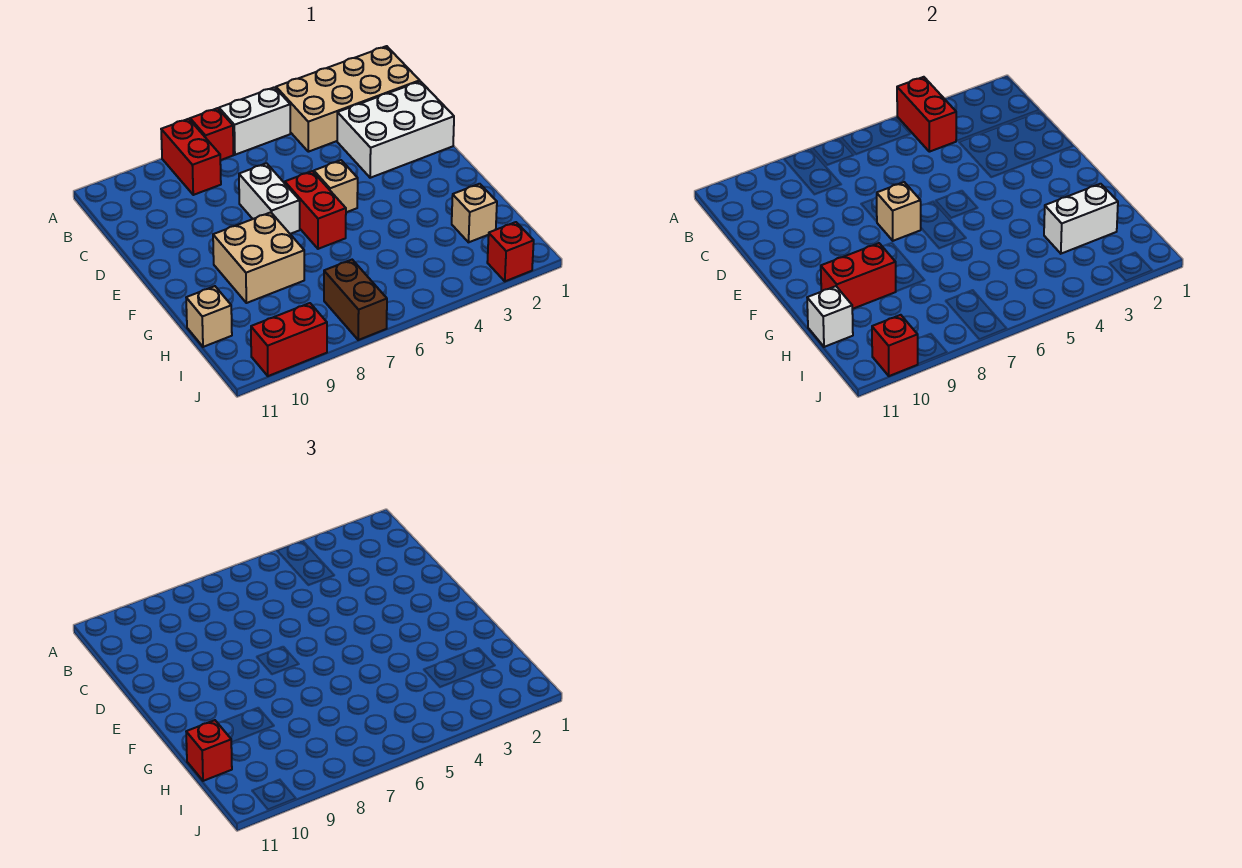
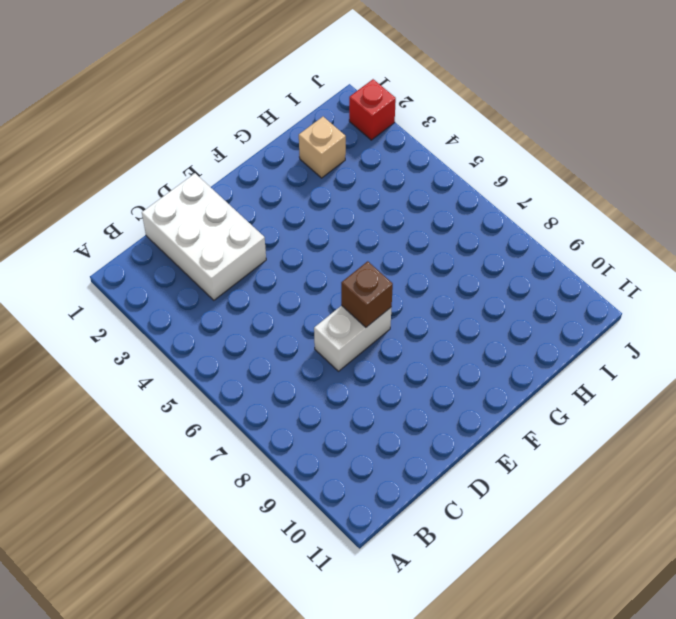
brown brick E7 level 2 -> tan brick E7 level 2
none -> tan brick A1:B4 level 1
none -> white brick A5:A6 level 1
none -> red brick A7 level 1

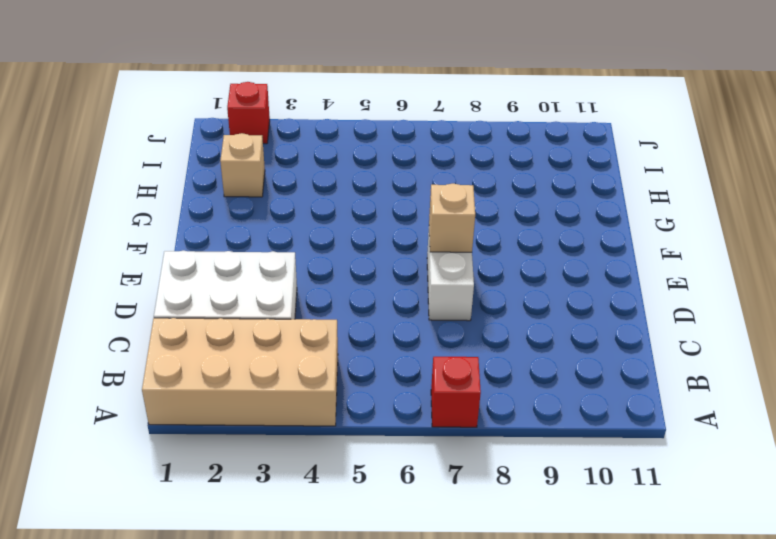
none -> white brick A5:A6 level 1
none -> red brick A8:B8 level 1
none -> tan brick E5 level 1

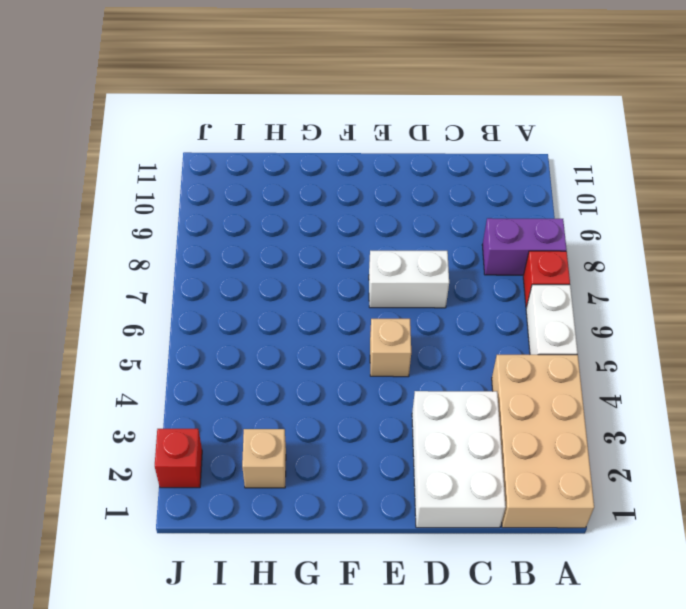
purple brick A8:B8 level 1 -> red brick A8:B8 level 1
none -> red brick E6:F6 level 1
none -> tan brick F8:G9 level 1
none -> tan brick H11 level 1

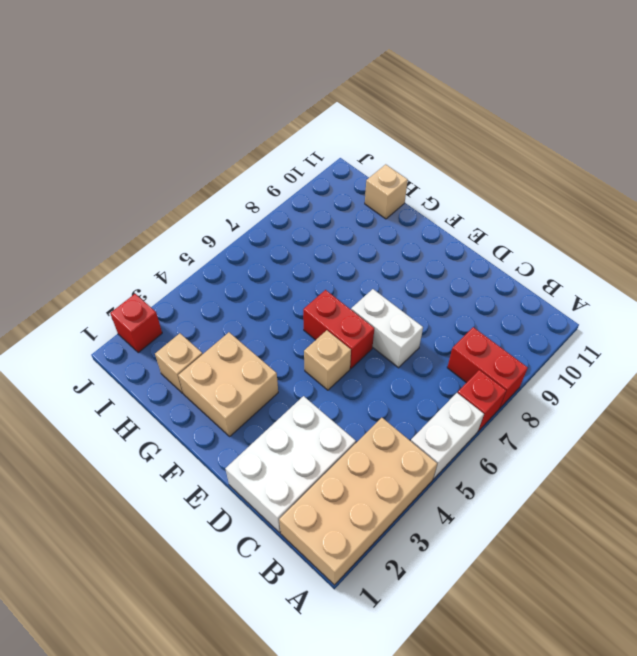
tan brick F2:G3 level 1 -> tan brick F8:G9 level 1
none -> brown brick I7:J7 level 1
none -> red brick J9:J10 level 1
none -> red brick A4:B4 level 2

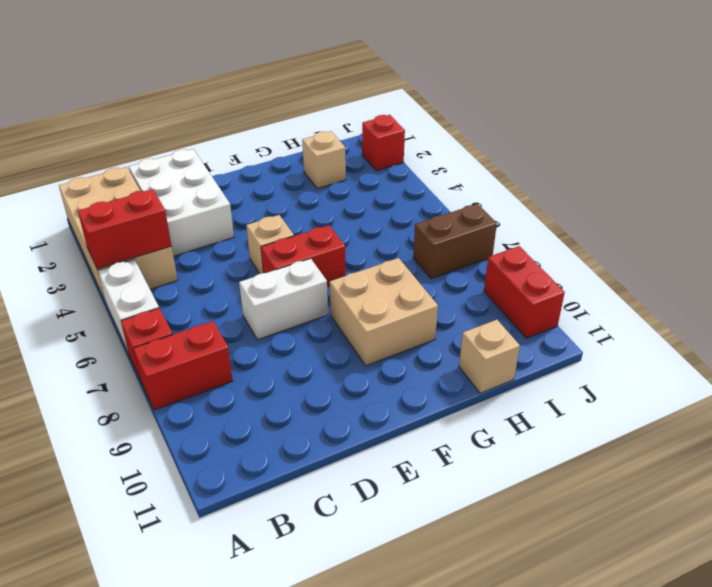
none -> tan brick E7 level 2
none -> red brick G9:G10 level 2
none -> white brick H2:H3 level 2

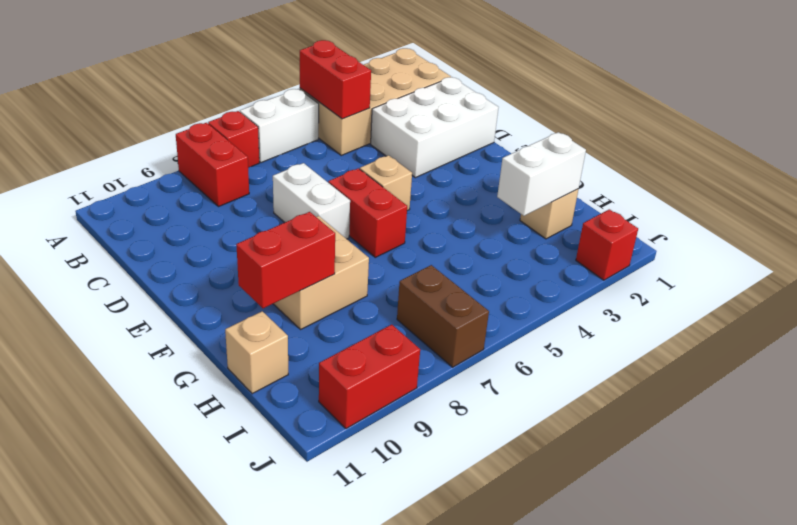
none -> tan brick E7 level 2
none -> white brick H11 level 2
none -> red brick J10 level 2

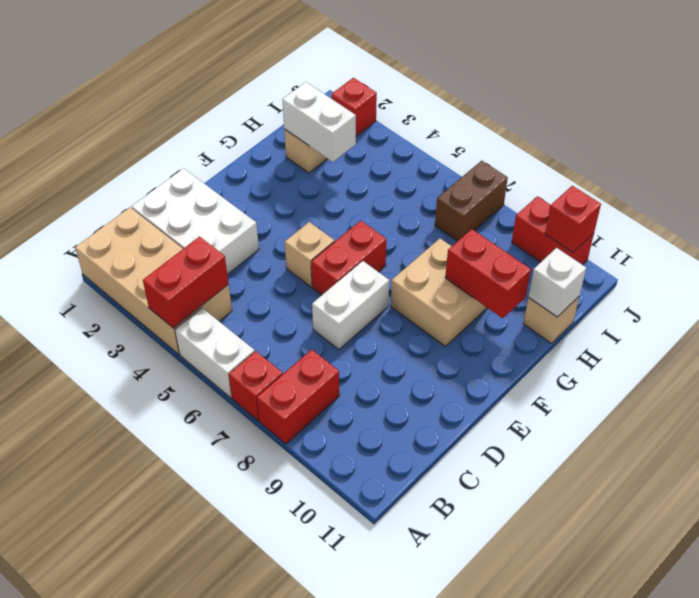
none -> tan brick E7 level 2
none -> red brick H11 level 3

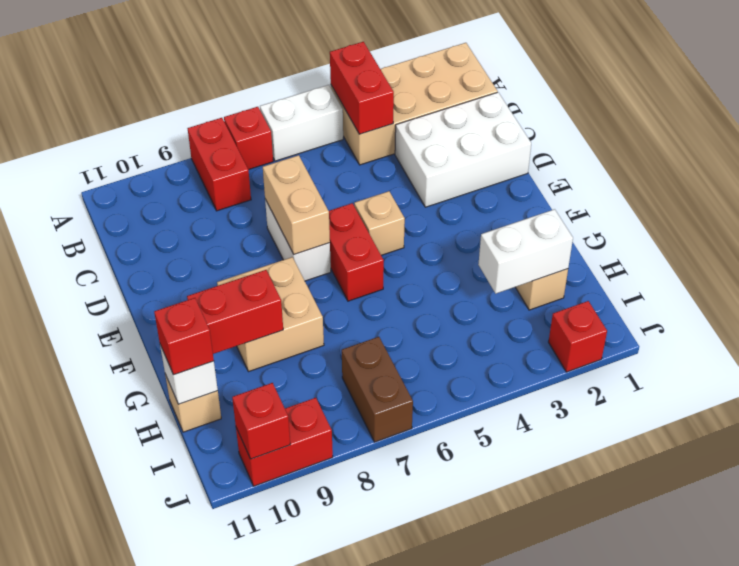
tan brick D7:E7 level 2 -> tan brick E7 level 2

